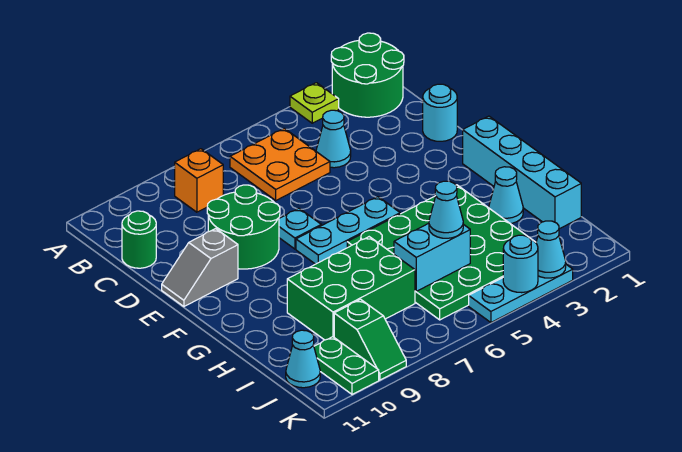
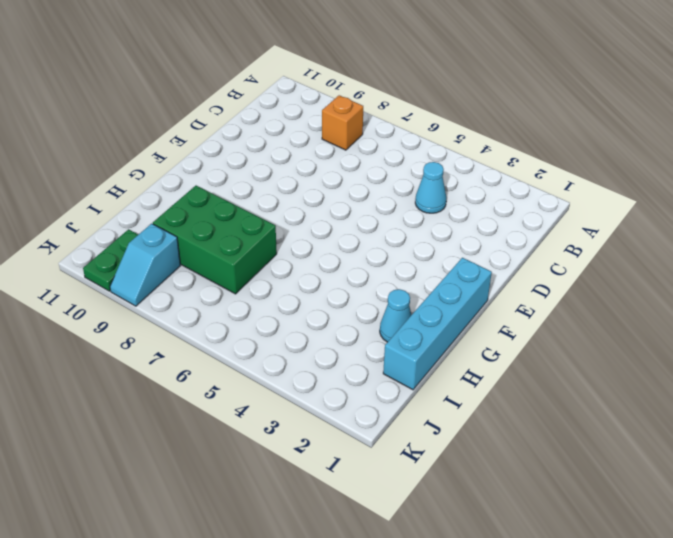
cyan slope J9:K9 level 1 top J -> green slope J9:K9 level 1 top J
none -> green round brick A1:B2 level 1
none -> lime plate A3 level 1
none -> orange plate B5:C6 level 1

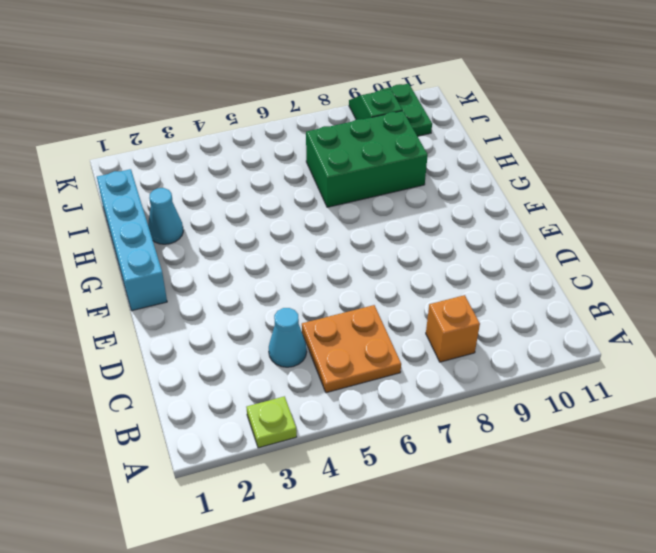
none -> green round brick A1:B2 level 1
none -> green round brick C11 level 1
none -> cyan round brick D1 level 1

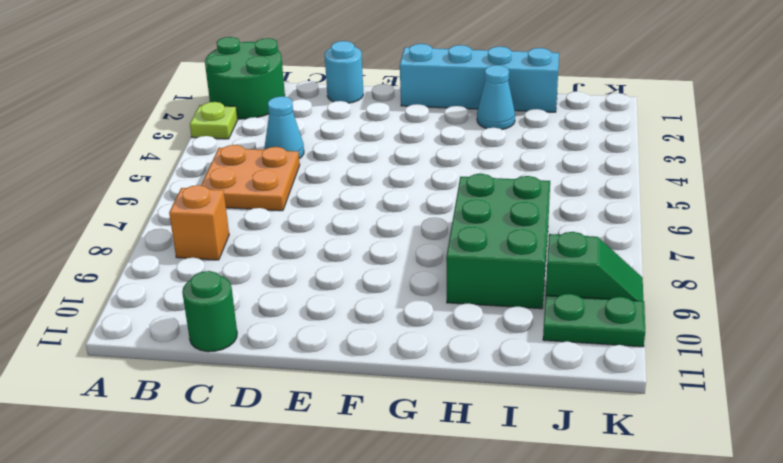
none -> green round brick D8:E9 level 1
none -> cyan plate E7 level 1
none -> grey slope E10:E11 level 1 top 10

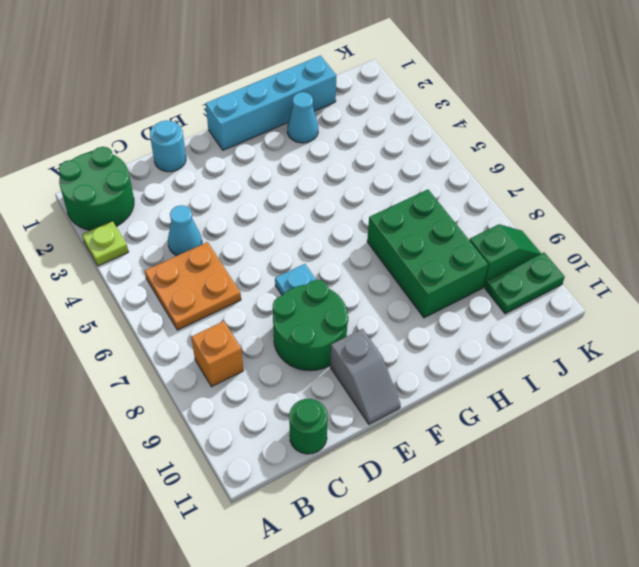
none -> cyan plate F5:F7 level 1
none -> green plate G3:J6 level 1
none -> cyan cone J11 level 1

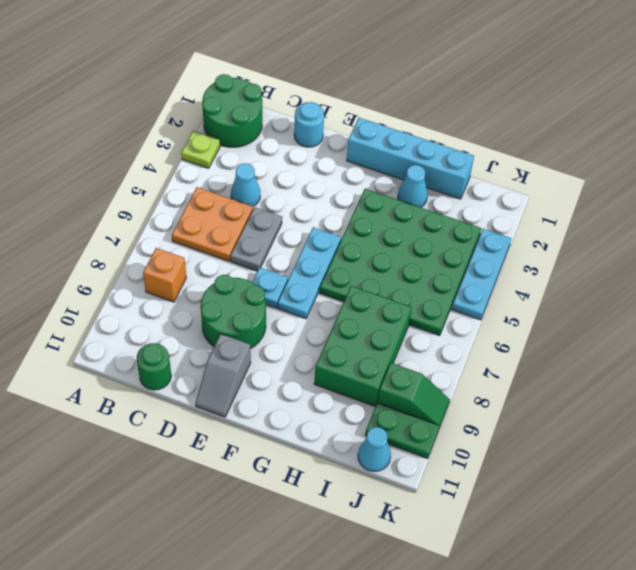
grey plate D5:D6 level 1 -> none
none -> cyan brick I5:I6 level 2
none -> cyan cone K3 level 2
none -> cyan round brick K4 level 2

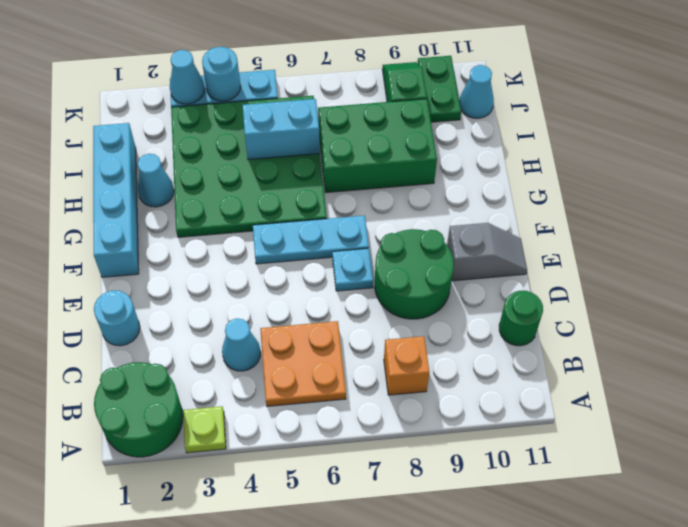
none -> cyan cone I5 level 3

